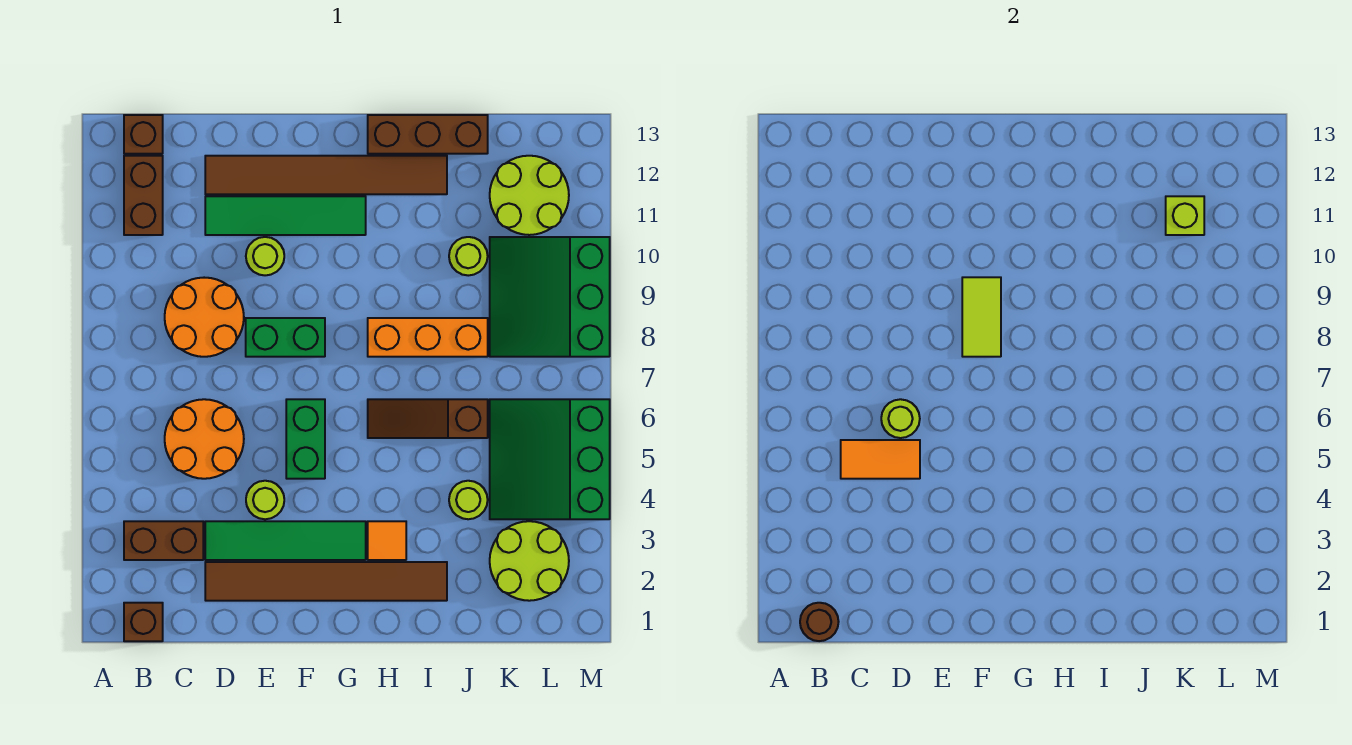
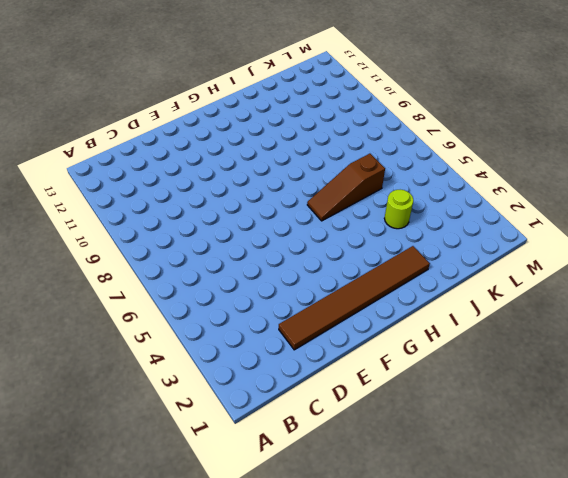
none -> brown brick B1 level 1
none -> brown brick B3:C3 level 1
none -> brown brick B11:B12 level 1

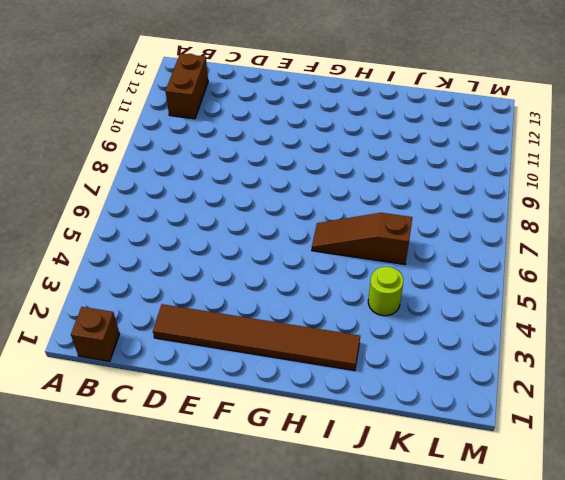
none -> brown brick B3:C3 level 1
none -> brown brick B13 level 1
none -> orange round brick C5:D6 level 1

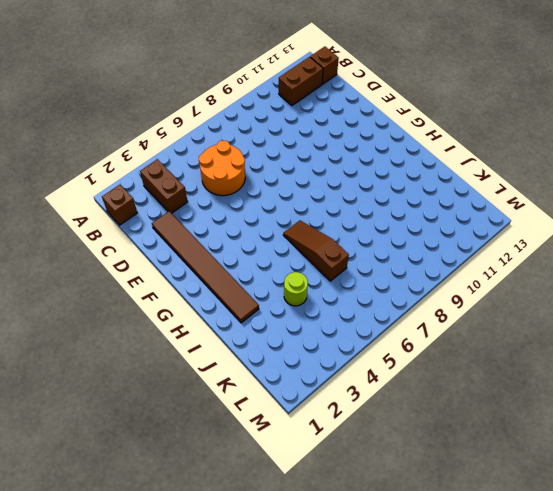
none -> orange round brick C8:D9 level 1
none -> green tile D3:G3 level 1
none -> green tile D11:G11 level 1

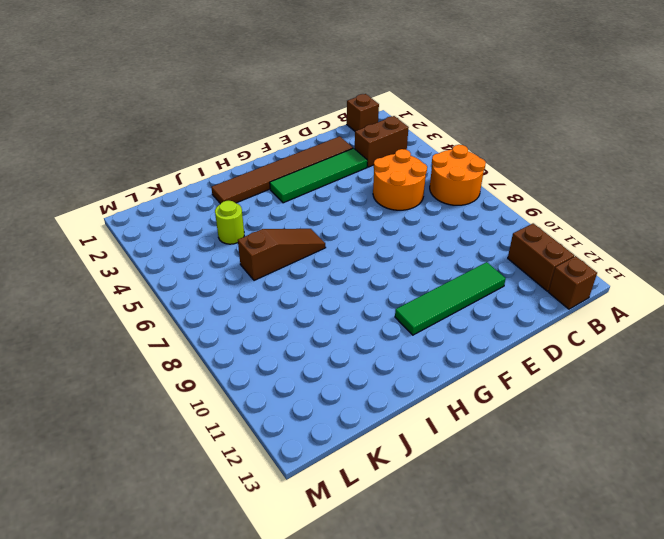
orange round brick A6:B7 level 1 -> orange round brick C8:D9 level 1
none -> brown tile D12:I12 level 1
none -> lime round brick E4 level 1
none -> green brick E8:F8 level 1

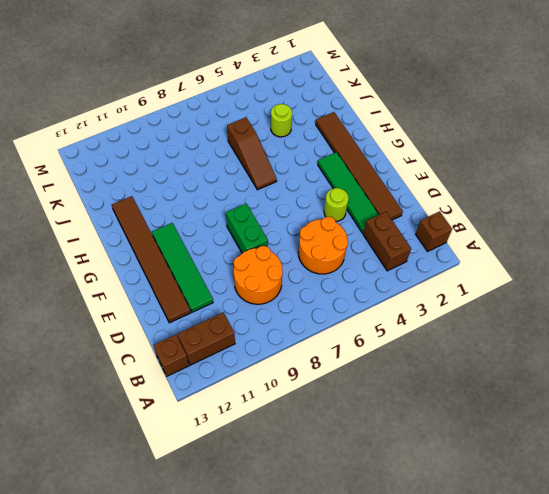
none -> lime round brick E10 level 1
none -> green brick F5:F6 level 1
none -> orange tile H3 level 1

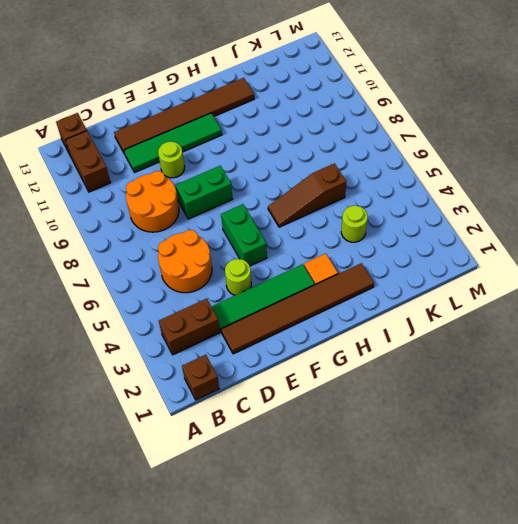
none -> orange brick H8:J8 level 1
none -> brown brick H13:J13 level 1
none -> lime round brick J10 level 1

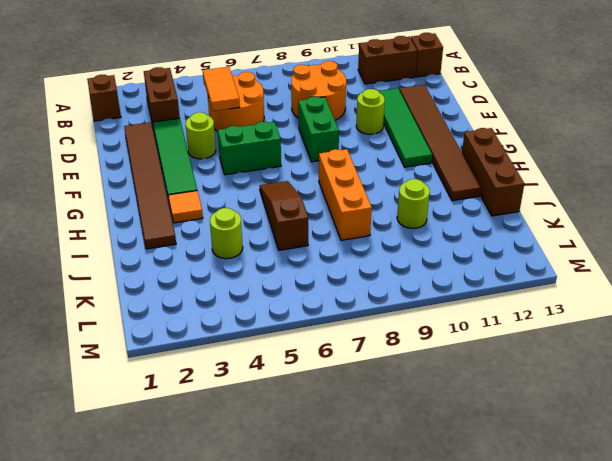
none -> lime round brick K2:L3 level 1
none -> green slope K4:M6 level 1 top M
none -> green slope K8:M10 level 1 top M

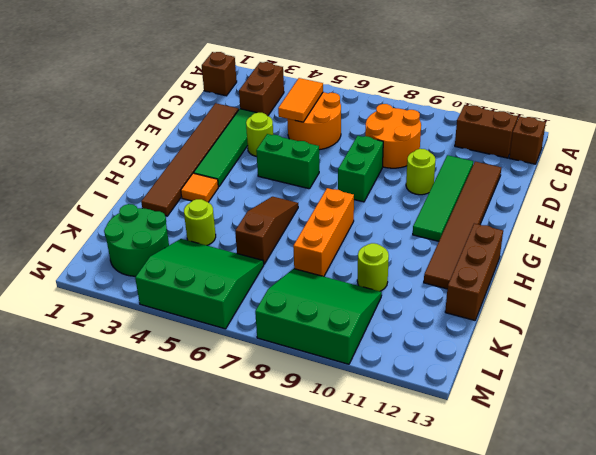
green round brick K2:L3 level 1 -> lime round brick K2:L3 level 1
none -> lime round brick K11:L12 level 1
none -> brown round brick B1 level 2
none -> lime round brick D6 level 2

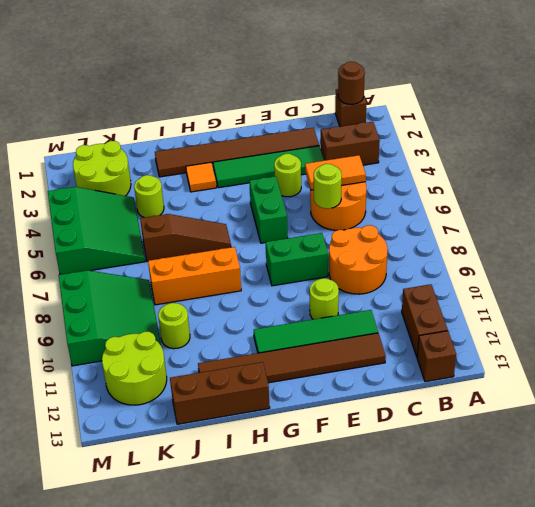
none -> lime tile F8:F9 level 2
none -> lime brick K11 level 2

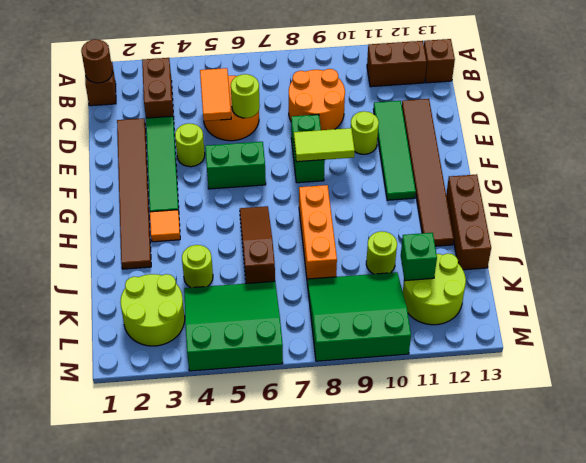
green brick K11 level 2 -> lime brick K11 level 2

